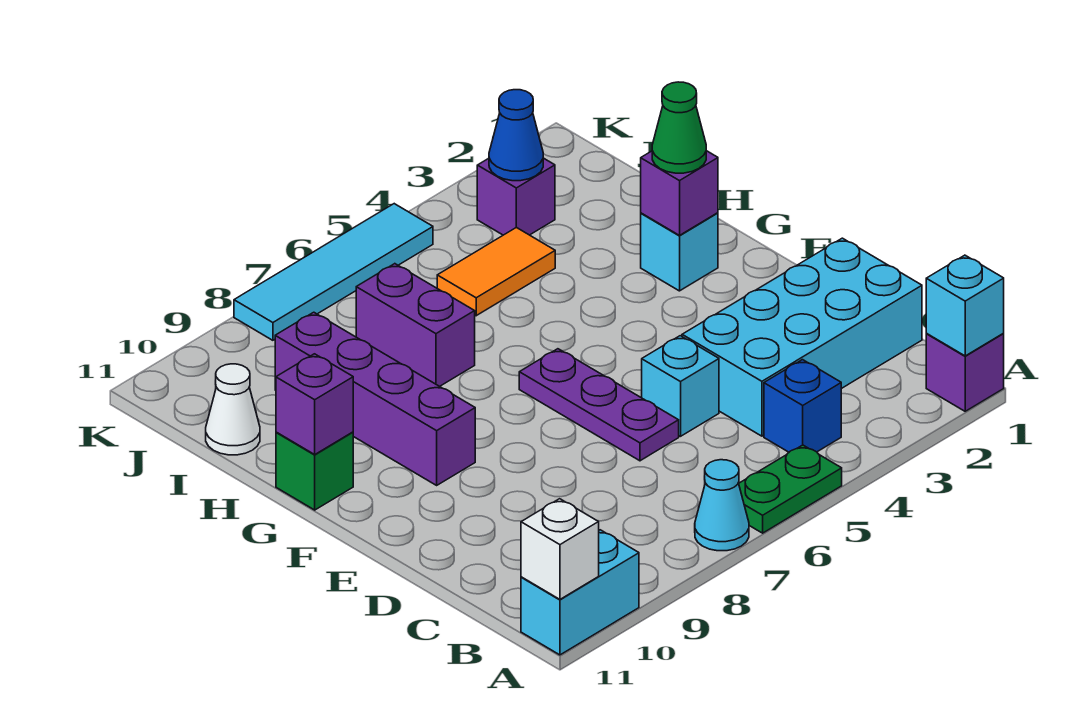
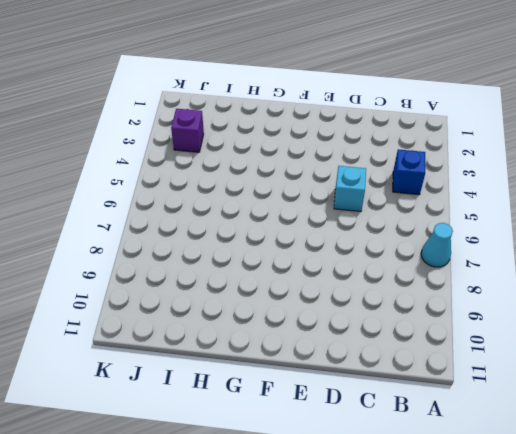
none -> purple brick A1 level 1
none -> green plate A5:A6 level 1
none -> cyan brick A10:A11 level 1

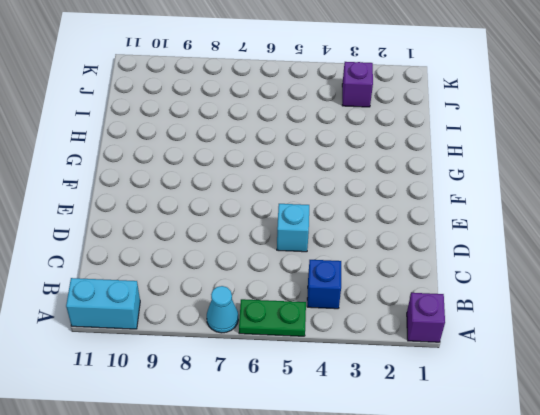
none -> cyan brick C1:D4 level 1
none -> purple plate D6:F6 level 1
none -> purple brick F9:I9 level 1

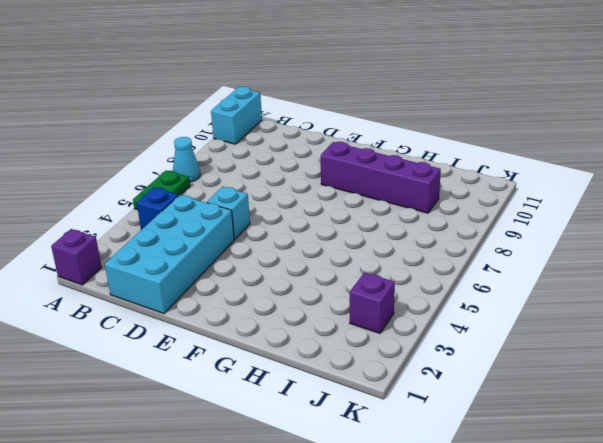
none -> purple plate D6:F6 level 1
none -> cyan brick G2 level 1
none -> green brick G11 level 1

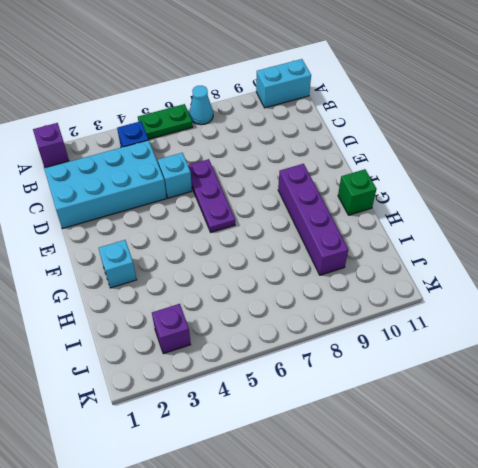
none -> purple brick H7:I7 level 1
none -> orange tile I4:I5 level 1
none -> white cone I11 level 1

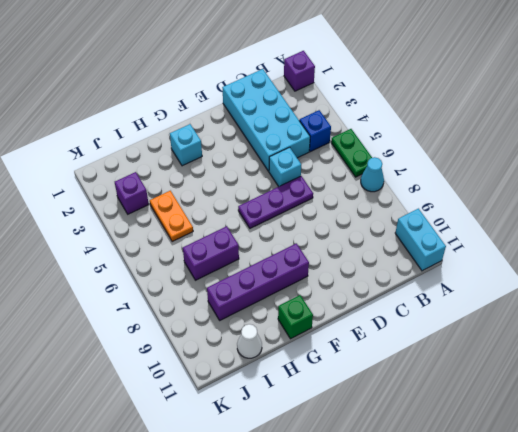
orange plate I4:I5 level 1 -> orange tile I4:I5 level 1
none -> cyan tile K5:K8 level 1
none -> cyan brick A1 level 2
none -> white brick A11 level 2

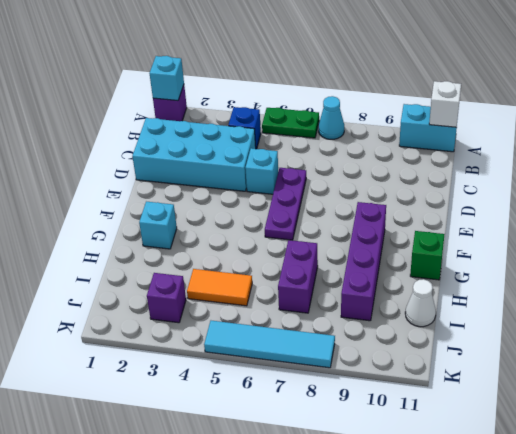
none -> purple brick G2 level 2
none -> purple brick G11 level 2
none -> blue cone J3 level 2

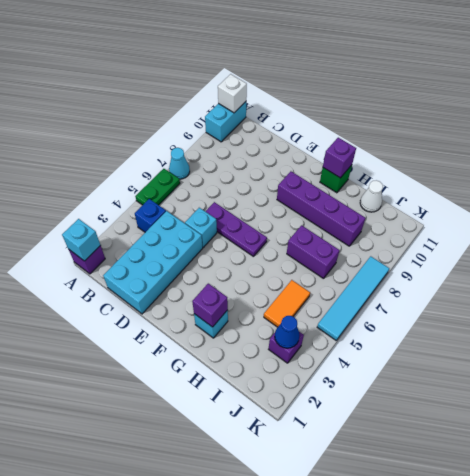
none -> green cone G2 level 3

